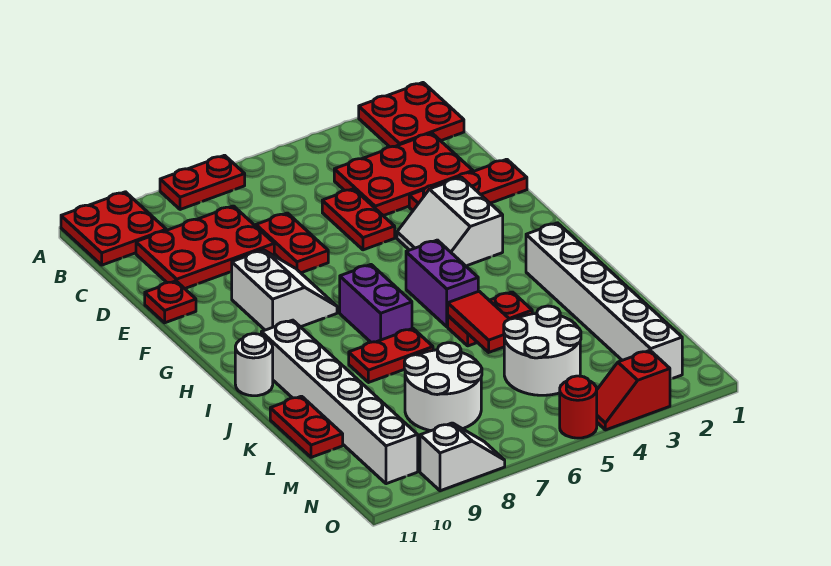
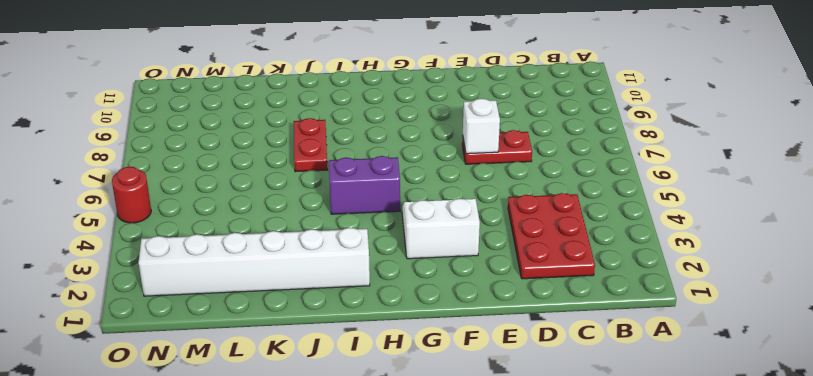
white brick E7 level 2 -> none
none -> red plate A1:B2 level 1
none -> red plate A7:A8 level 1
none -> red plate A10:B11 level 1

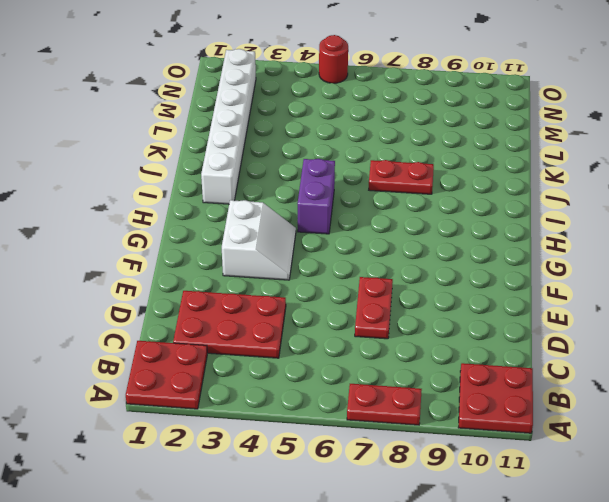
none -> red plate C8:D10 level 1
none -> red plate D5:E5 level 1
none -> red plate E1:E3 level 1

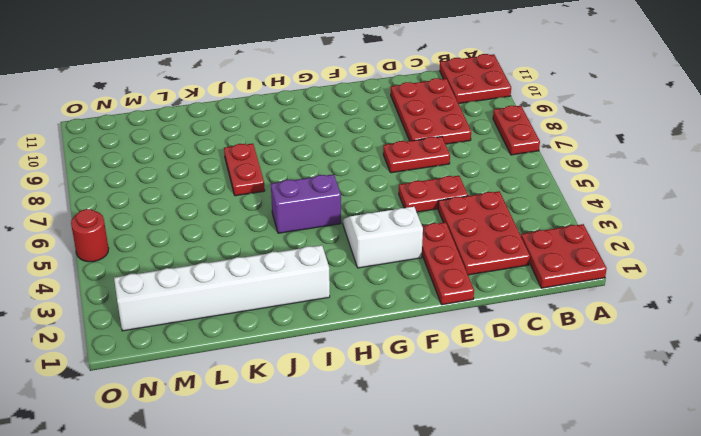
none -> red plate E11 level 1
none -> white slope F8:G9 level 1 top 9
none -> purple brick H7:I7 level 1

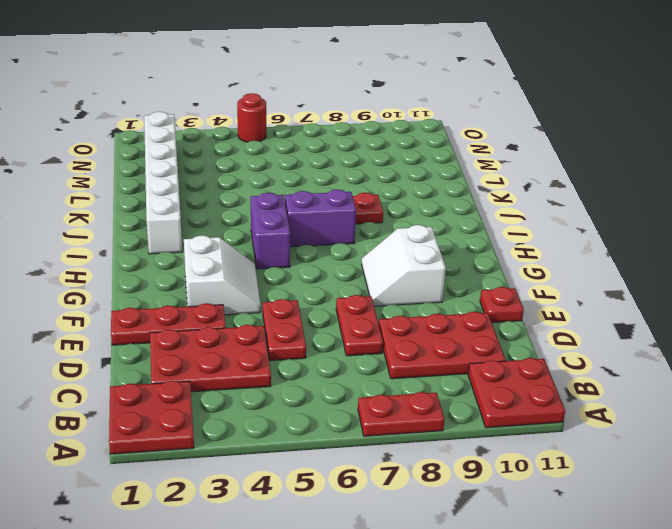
purple brick I6:I7 level 1 -> purple brick H7:I7 level 1
none -> white brick I10:N10 level 1
none -> white round brick I11 level 1
none -> red plate J4:J5 level 1

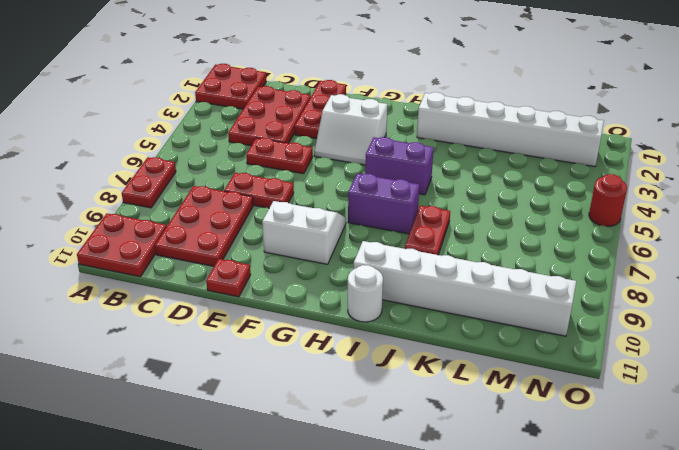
none -> red plate J4:J5 level 1
none -> red plate K11:L11 level 1
none -> white round brick L4:M5 level 1

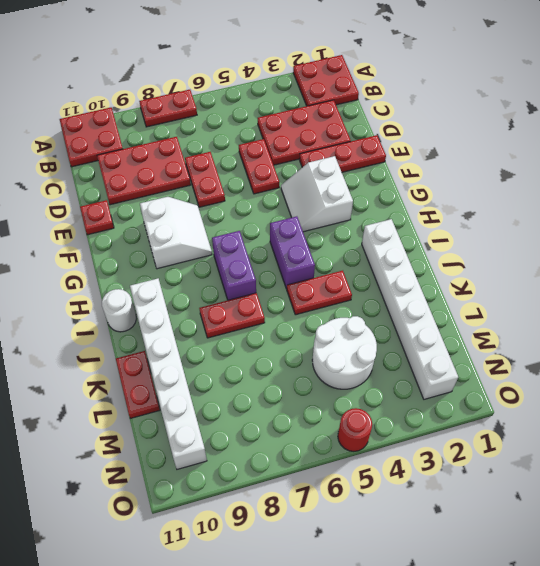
none -> white round brick L7:M8 level 1
none -> red slope O3:O4 level 1 top 3
none -> white slope O8:O9 level 1 top 9

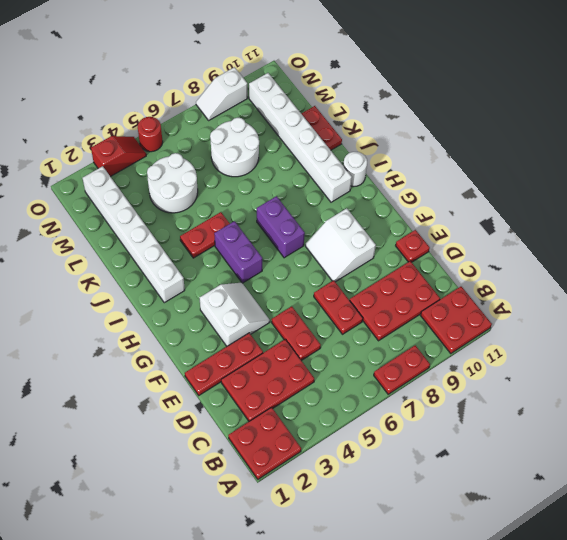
none -> red plate J7:J8 level 1
none -> red tile J5:K5 level 2

